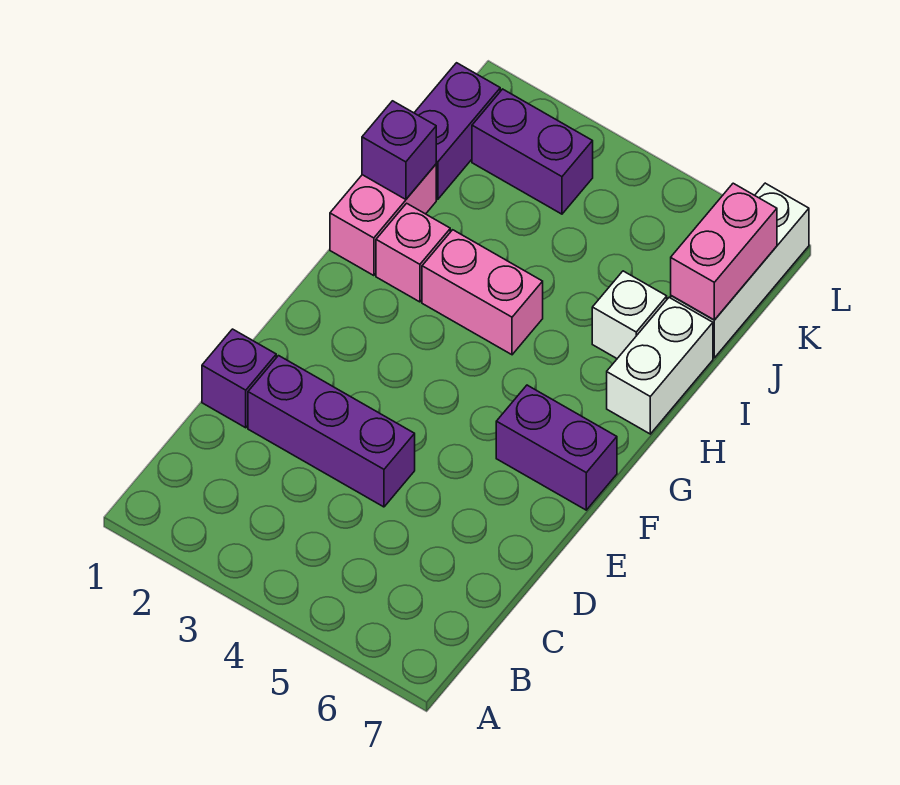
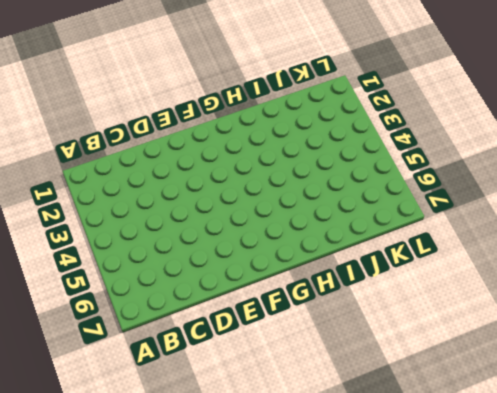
none -> purple brick D1 level 1
none -> purple brick D2:D4 level 1
none -> purple brick F6:F7 level 1

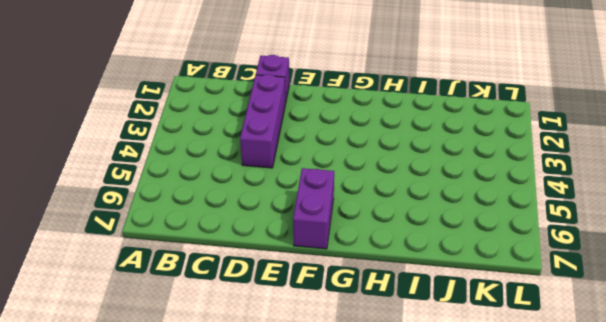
none -> pink brick H1:I1 level 1
none -> pink brick H2 level 1
none -> pink brick H3:H4 level 1

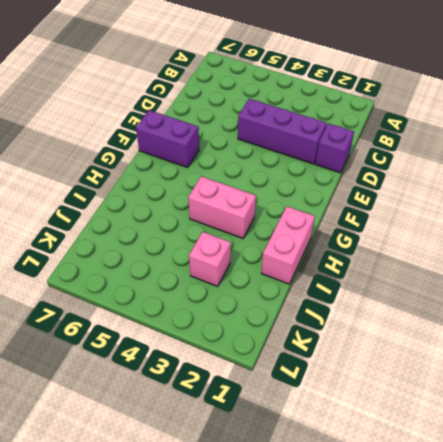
pink brick J3 level 1 -> pink brick H2 level 1
none -> white brick H7:I7 level 1
none -> white brick I6 level 1
none -> purple brick J1:K1 level 1

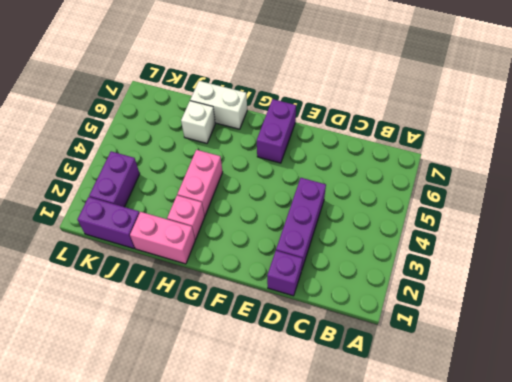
none -> white brick J7:L7 level 1
none -> purple brick I1 level 2
none -> pink brick J7:K7 level 2

